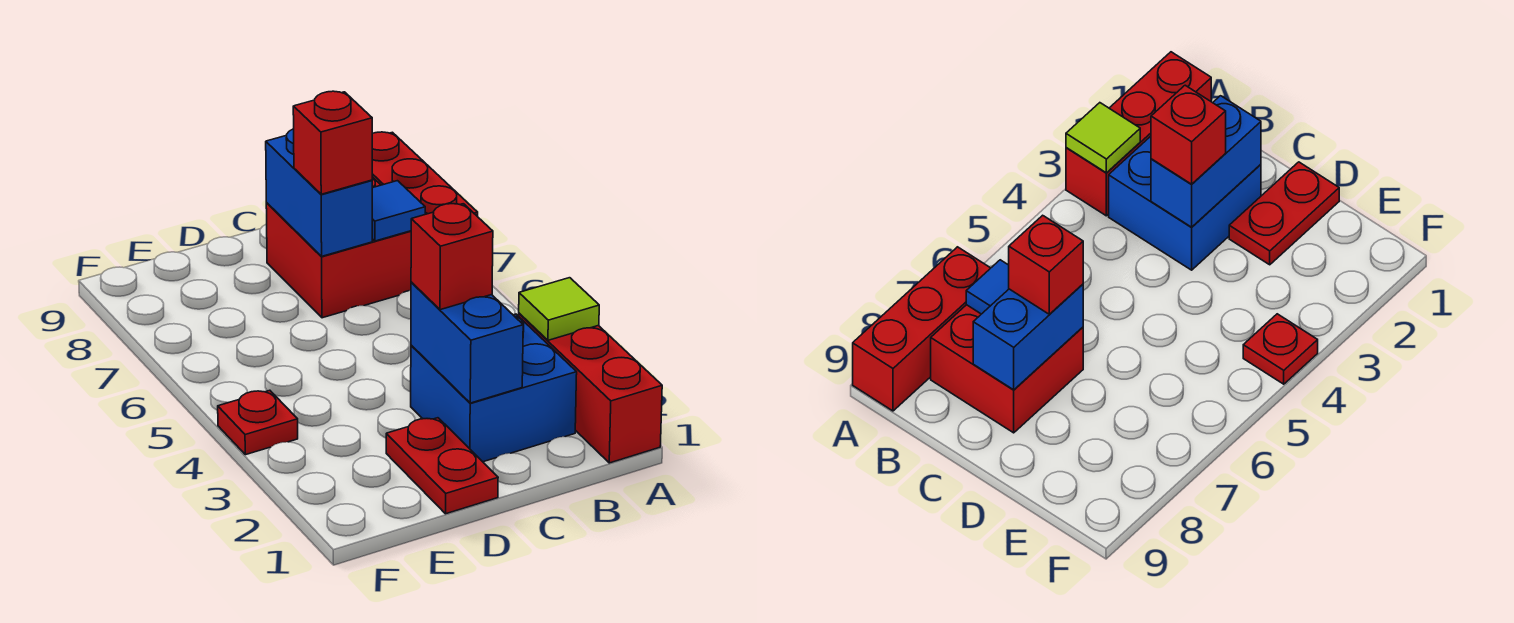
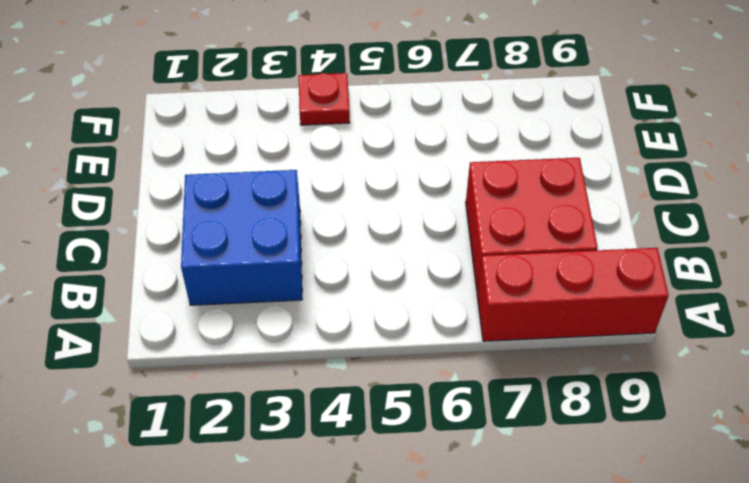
none -> red brick A1:A3 level 1
none -> red plate D1:D2 level 1
none -> lime tile A3 level 2

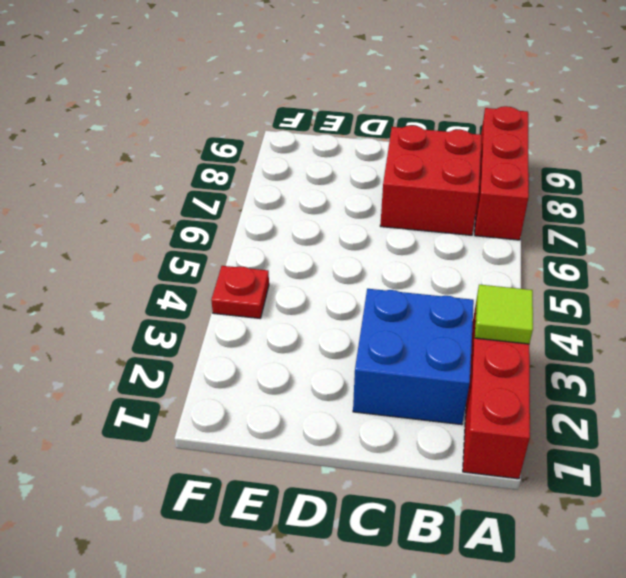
none -> red plate D1:D2 level 1
none -> blue tile B7 level 2
none -> blue brick C2:C3 level 2

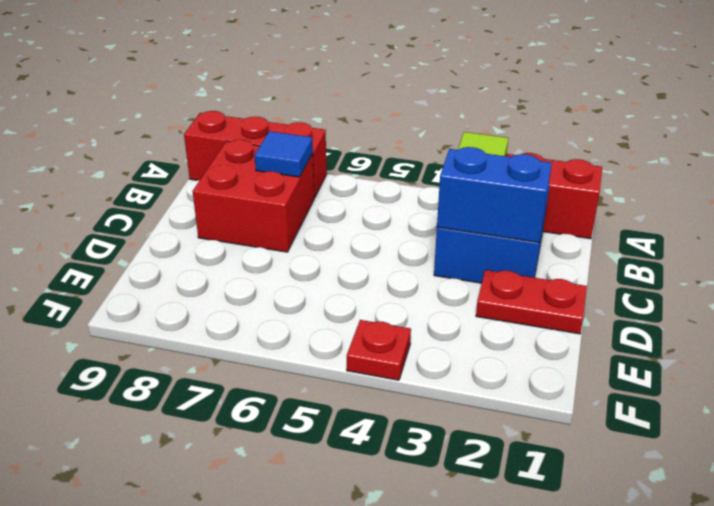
none -> blue brick C7:C8 level 2
none -> red brick C3 level 3
none -> red brick C7 level 3

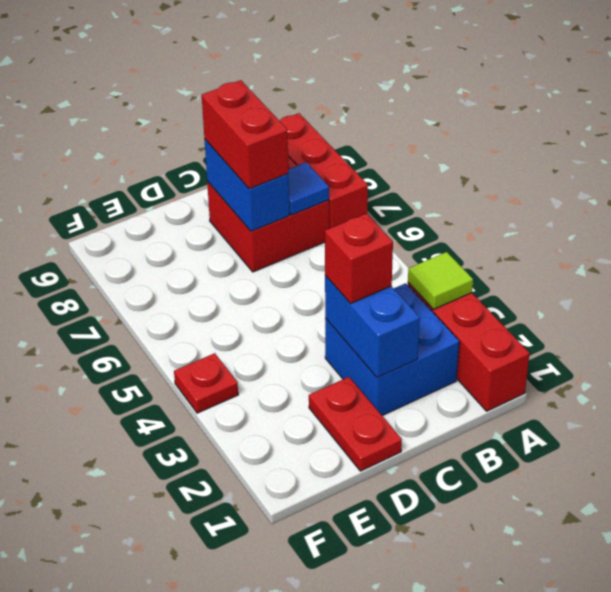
red brick C7:C8 level 3 -> red brick C7 level 3

